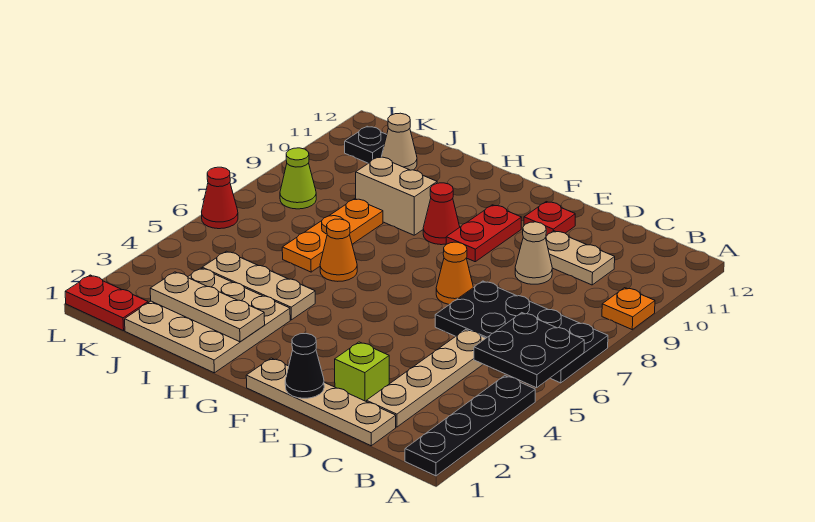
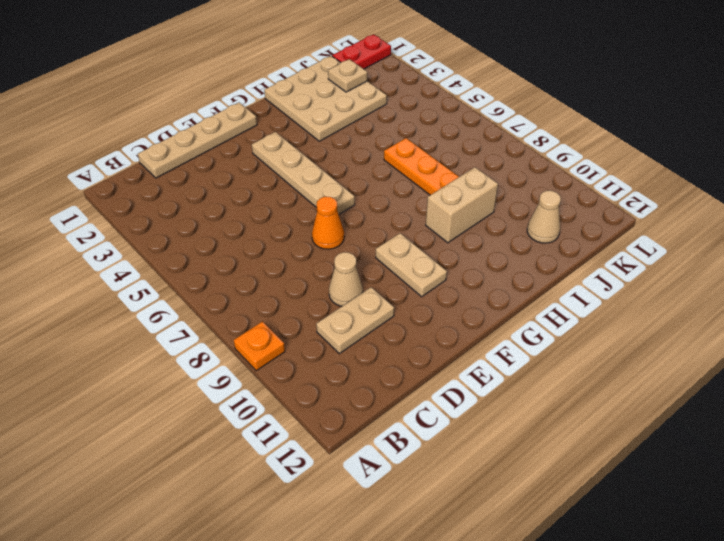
tan plate F3:F6 level 1 -> tan plate C2:C5 level 1
tan plate F9:F10 level 1 -> red plate F9:F10 level 1
tan plate J2 level 2 -> tan plate H2:J2 level 2
none -> black plate A1:A4 level 1
none -> black plate A6:D7 level 1
none -> lime brick D2 level 1

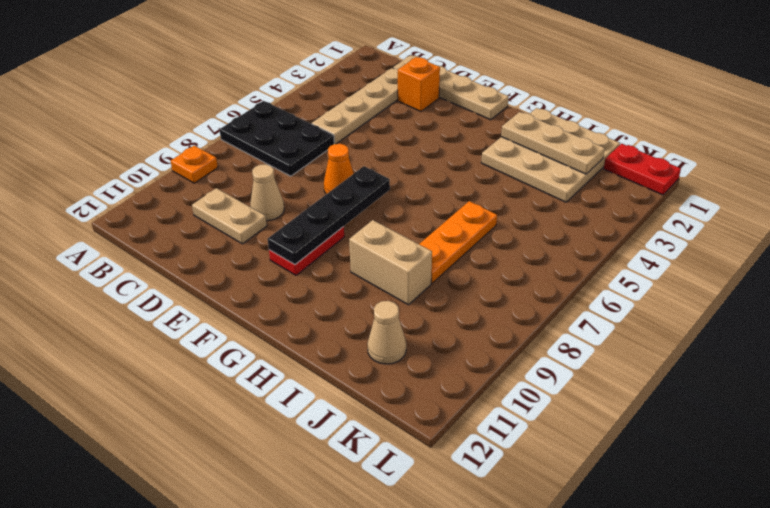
black plate A6:C7 level 1 -> black plate A6:D7 level 1
orange brick D2 level 1 -> lime brick D2 level 1
black plate F7:F10 level 2 -> black plate A1:A4 level 1
none -> red plate E11 level 1
none -> red cone G9 level 1
none -> tan plate H4:J4 level 1

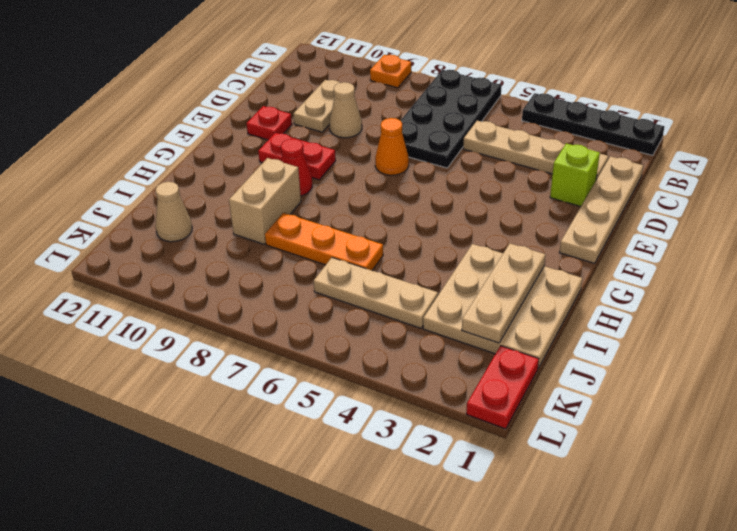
tan plate J4:J6 level 1 -> tan plate H4:J4 level 1
none -> orange cone H6 level 1
none -> lime cone K8 level 1
none -> black plate K11 level 1

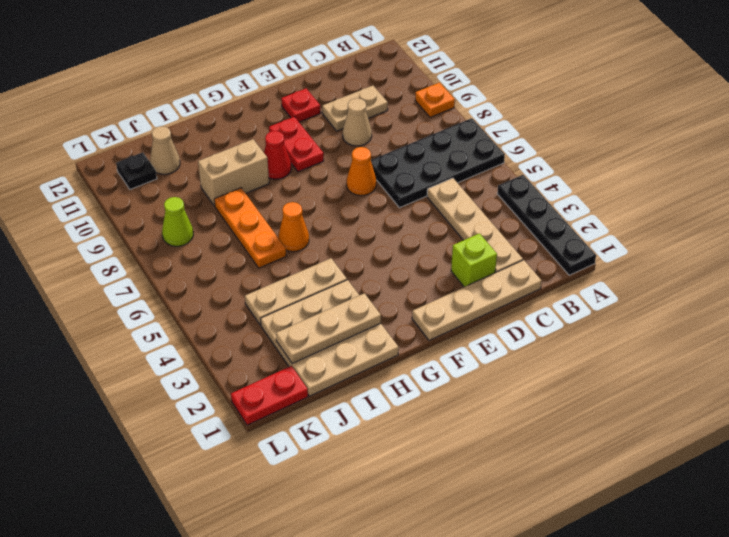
none -> red cone L6 level 1
none -> black plate A5:B6 level 2
none -> black cone E1 level 2

